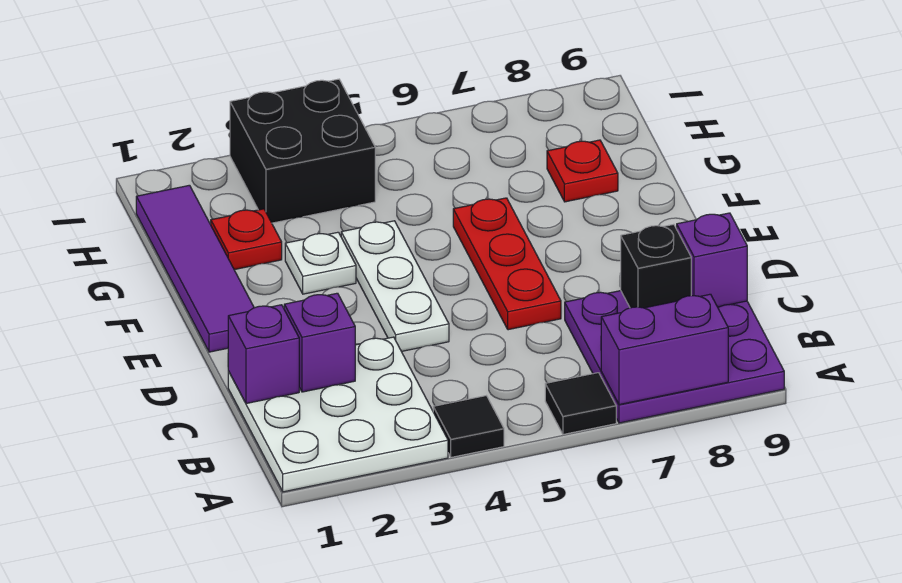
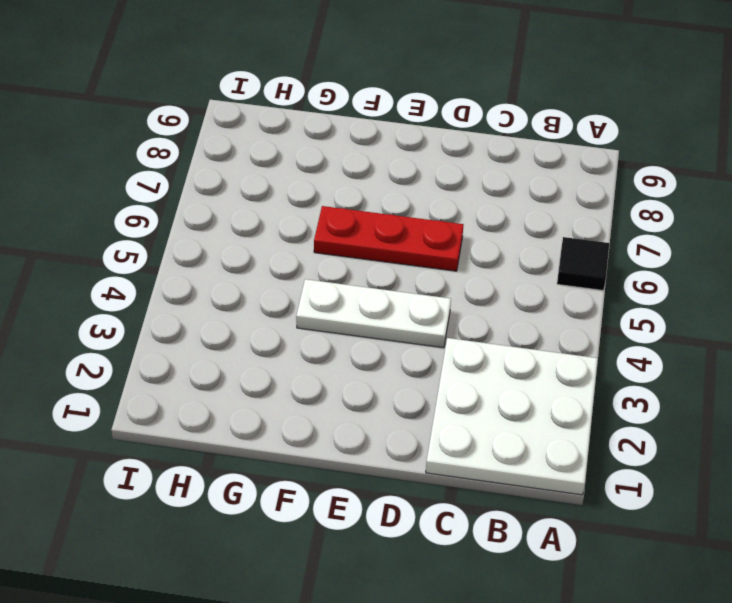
none -> black tile A4 level 1
none -> purple plate A7:C9 level 1
none -> purple tile E1:H1 level 1

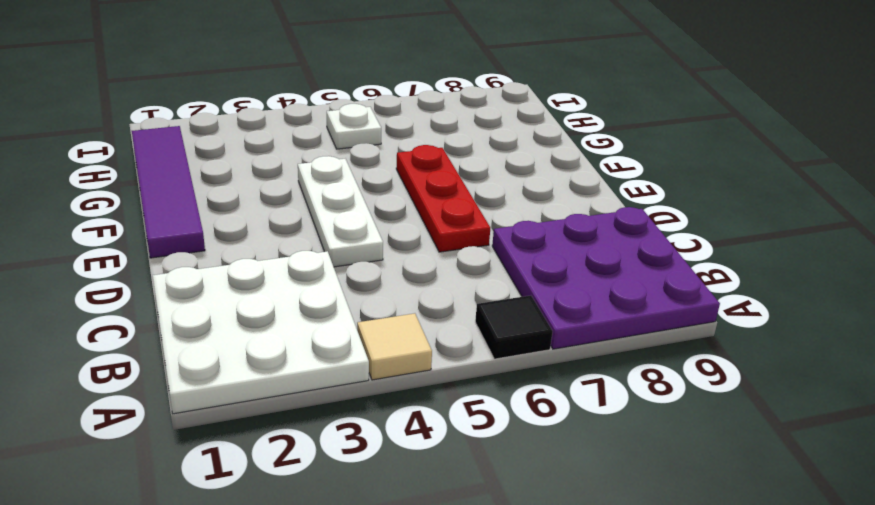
tan tile A4 level 1 -> black tile A4 level 1
white plate H5 level 1 -> white plate F3 level 1
none -> red plate G2 level 1
none -> red plate G8 level 1
none -> black brick H3:I4 level 1

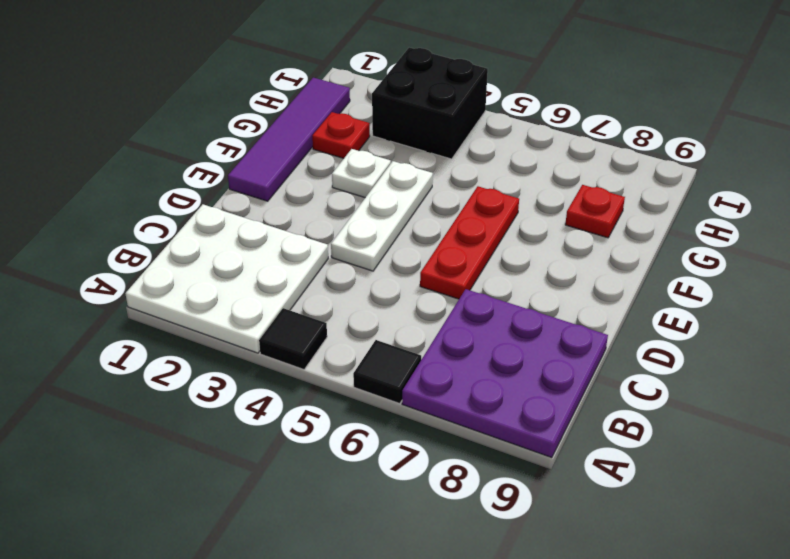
none -> purple brick A7:A8 level 2
none -> purple brick C1 level 2
none -> purple brick C2 level 2

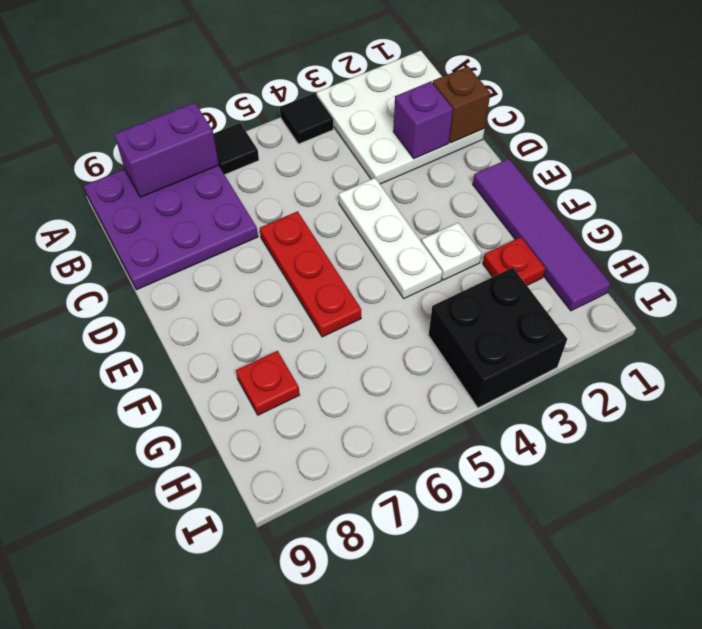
brown brick C1 level 2 -> purple brick C1 level 2
none -> black brick C8 level 2
none -> purple brick C9 level 2

